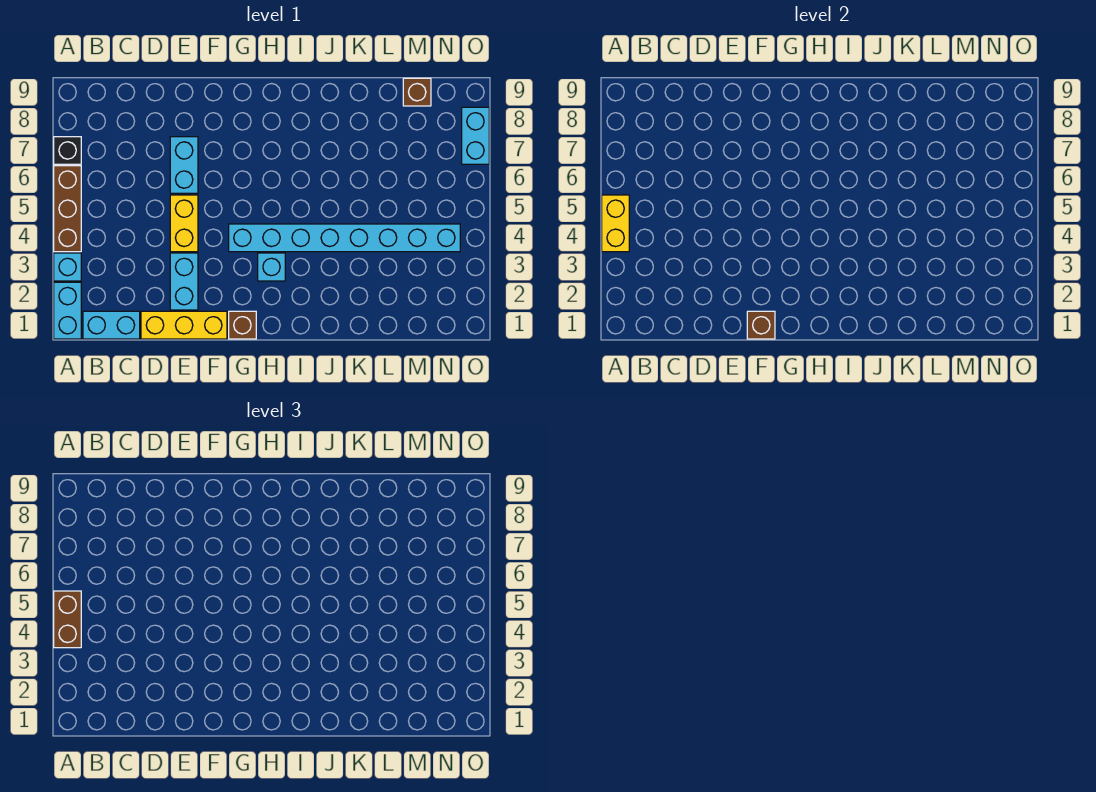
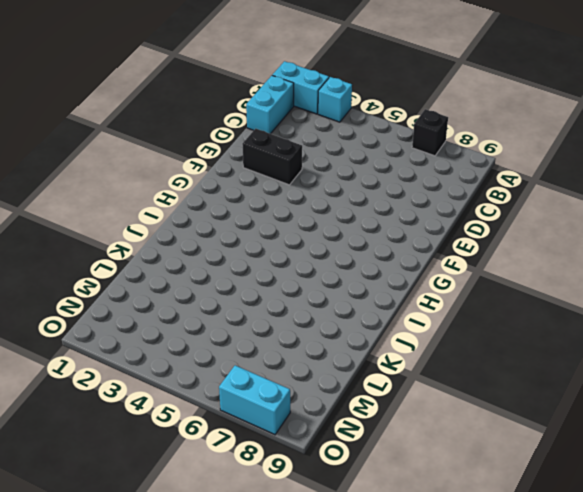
black brick E2:E3 level 1 -> cyan brick E2:E3 level 1
none -> brown brick A4:A6 level 1
none -> yellow brick D1:F1 level 1
none -> yellow brick E4:E5 level 1

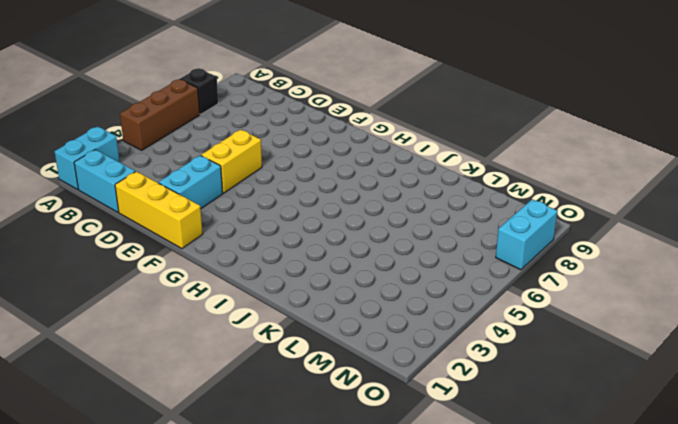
none -> cyan brick A3 level 1
none -> cyan brick E6:E7 level 1
none -> brown brick G1 level 1

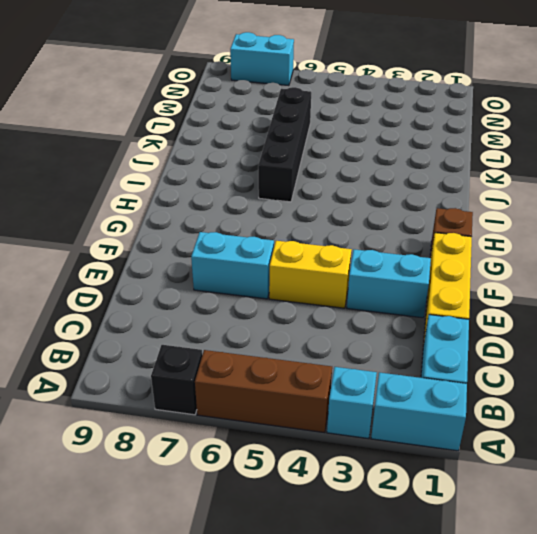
black brick I6:L6 level 1 -> none
none -> cyan brick G4:N4 level 1
none -> cyan brick H3 level 1
none -> brown brick M9 level 1

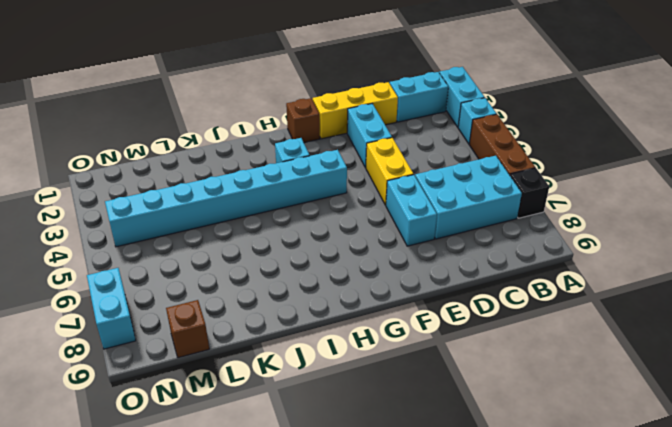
cyan brick B6:D7 level 1 -> none
none -> yellow brick A4:A5 level 2
none -> brown brick F1 level 2
none -> brown brick A4:A5 level 3

